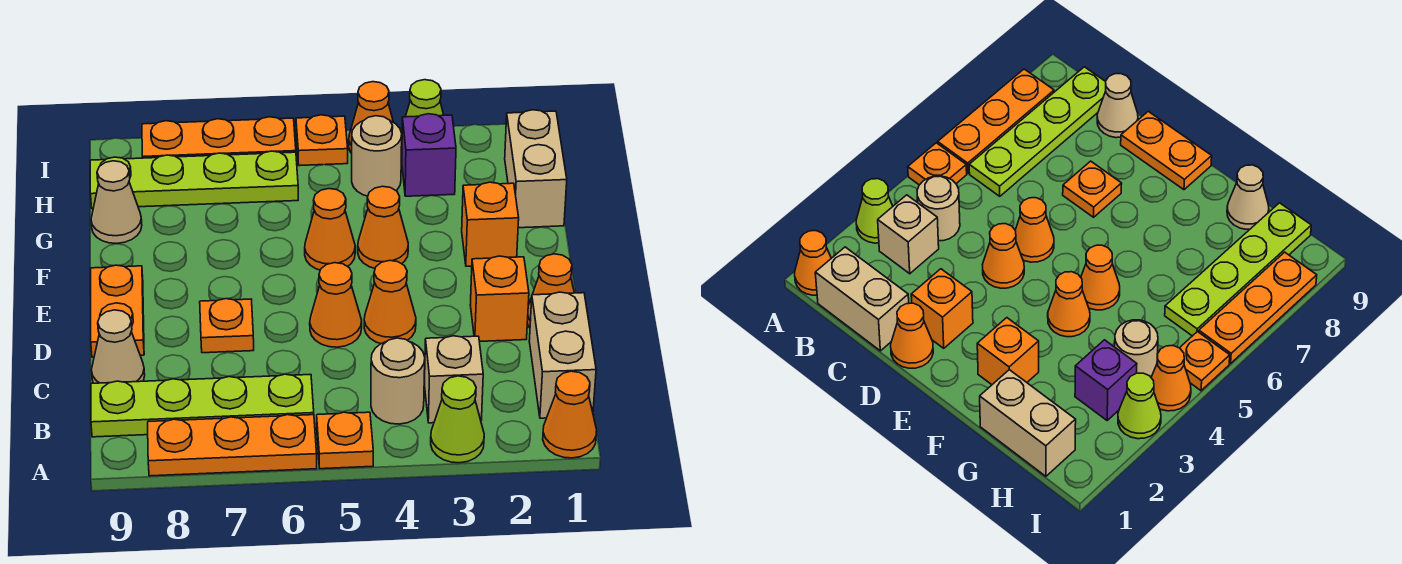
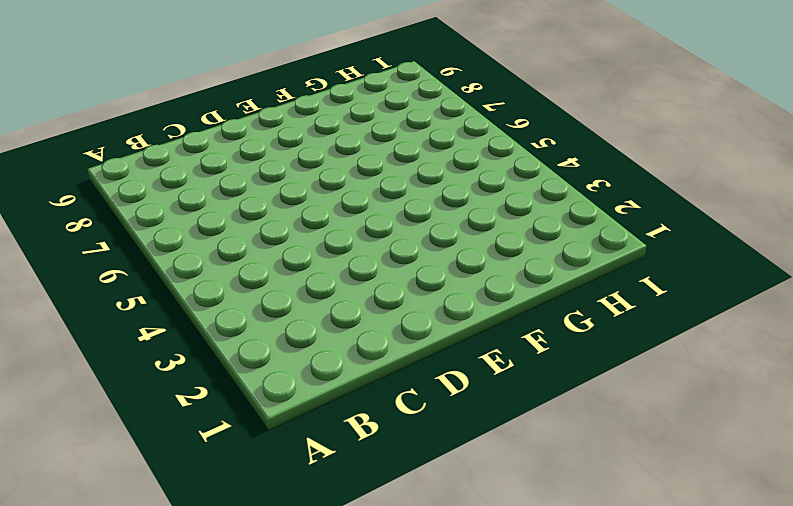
none -> orange cone A1 level 1
none -> lime cone A3 level 1
none -> orange plate A5 level 1

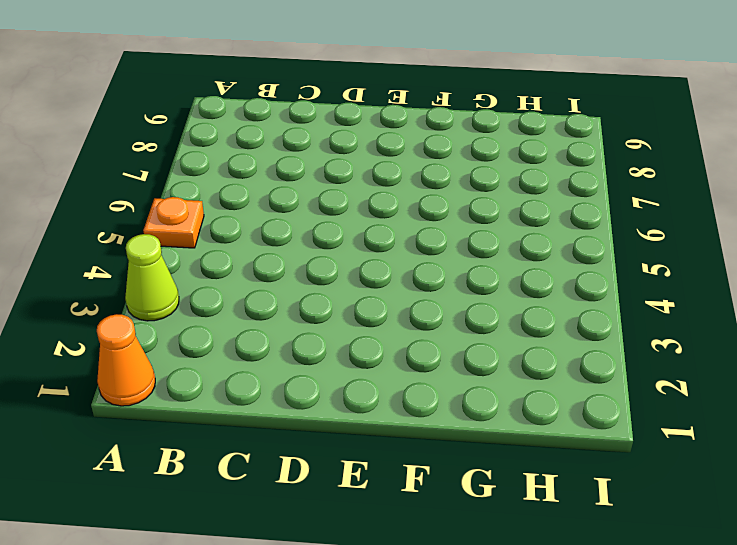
none -> orange plate A6:A8 level 1
none -> tan brick B1:C1 level 1
none -> tan brick B3 level 1

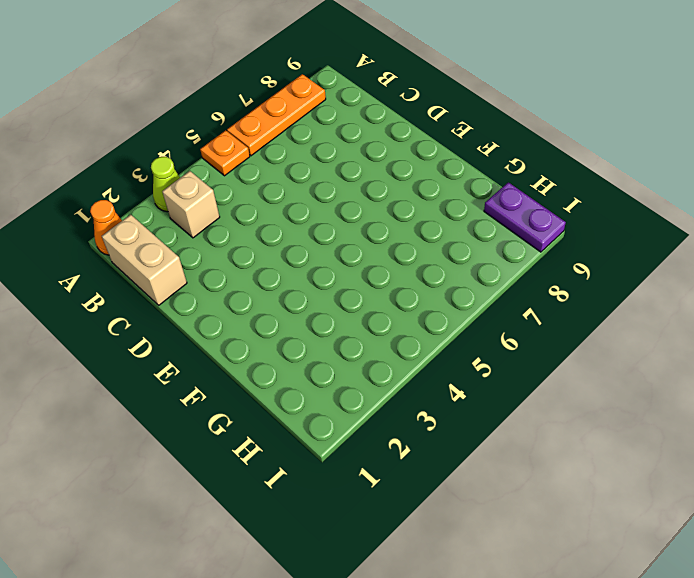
purple plate H9:I9 level 1 -> lime plate H6:H9 level 1
none -> tan round brick B4 level 1
none -> lime plate B6:B9 level 1
none -> tan cone C9 level 1

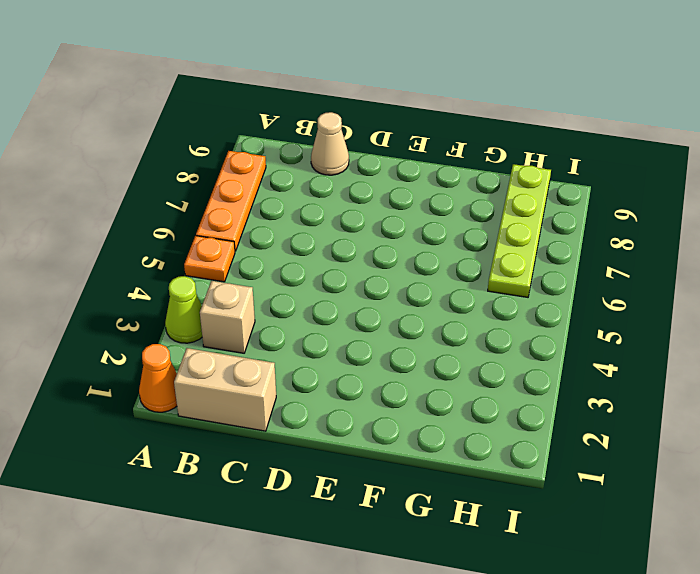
none -> tan round brick B4 level 1
none -> lime plate B6:B9 level 1
none -> orange cone D1 level 1

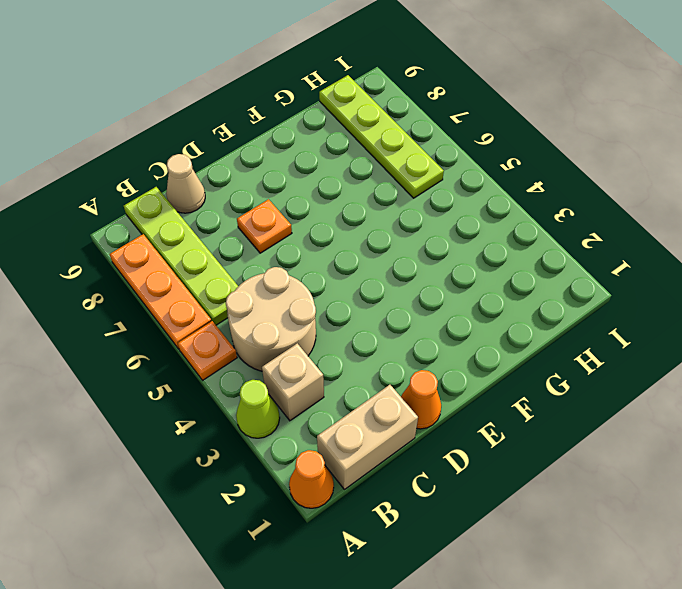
tan round brick B4:C5 level 1 -> tan round brick B4 level 1
none -> orange brick D2 level 1
none -> orange cone D4 level 1
none -> orange cone D5 level 1

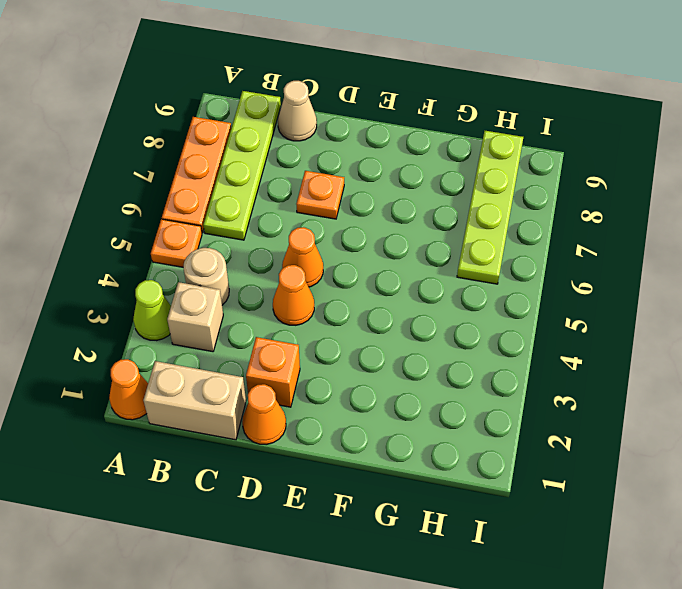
none -> orange plate D9:E9 level 1
none -> orange brick F2 level 1
none -> orange cone F4 level 1

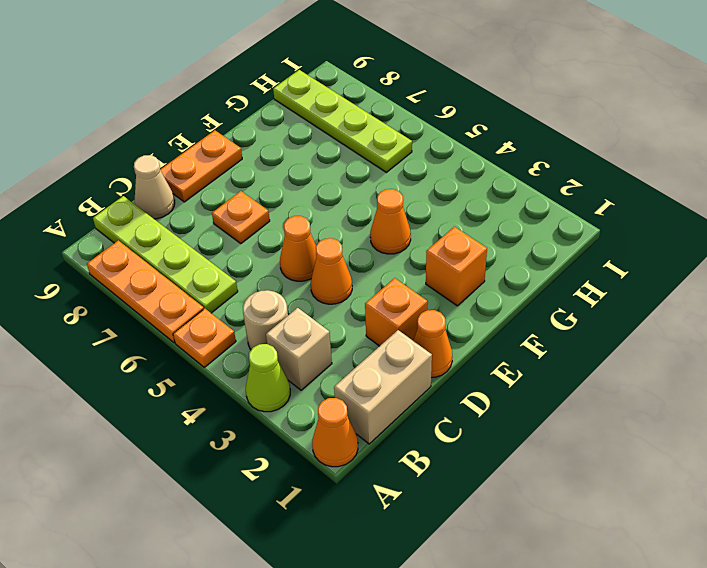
none -> orange cone F5 level 1
none -> tan brick G1:H1 level 1
none -> tan cone G9 level 1

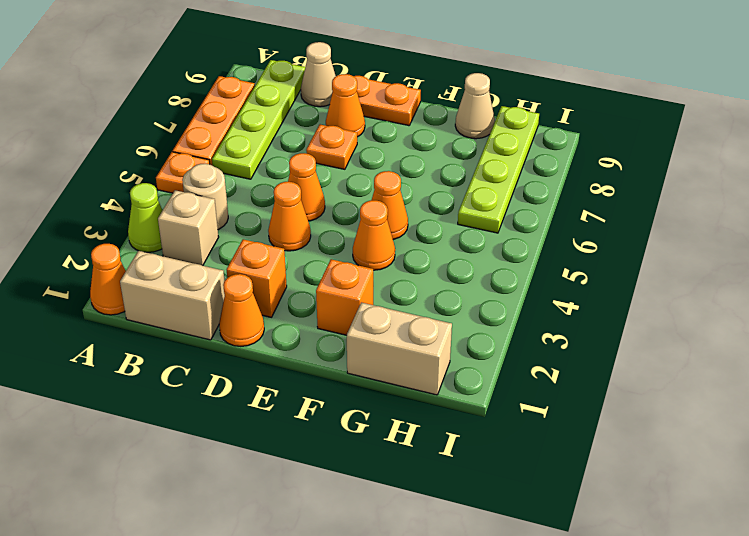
orange cone D8 level 1 -> orange cone I4 level 1
none -> purple brick H3 level 1
none -> tan round brick H4 level 1
none -> lime cone I3 level 1

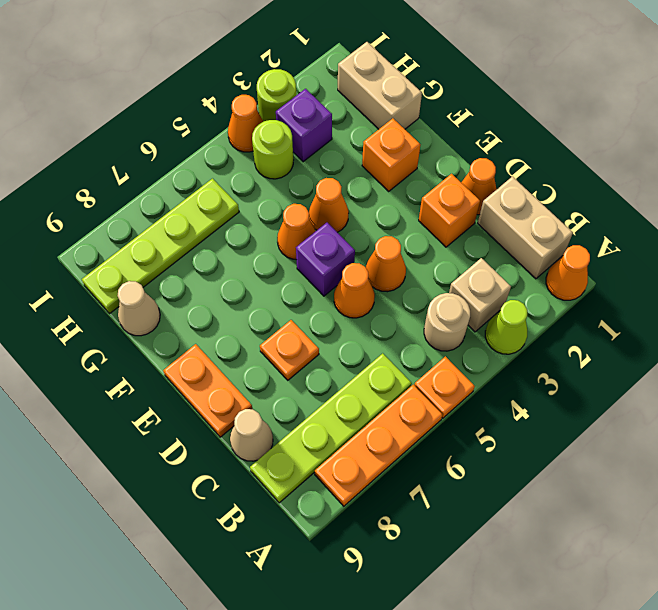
purple brick E5 level 1 -> none
lime round brick H4 level 1 -> tan round brick H4 level 1
lime round brick I3 level 1 -> lime cone I3 level 1
none -> orange plate I5 level 1
none -> orange plate I6:I8 level 1

